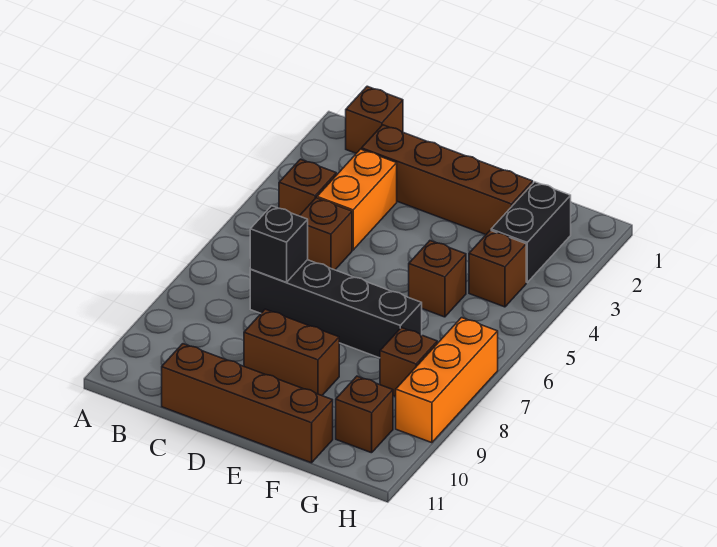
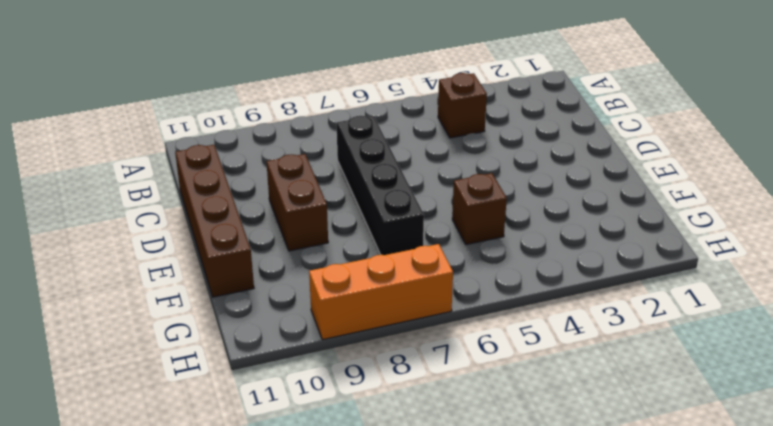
none -> brown brick B1 level 1
none -> brown brick C2:F2 level 1
none -> orange brick C3:C4 level 1

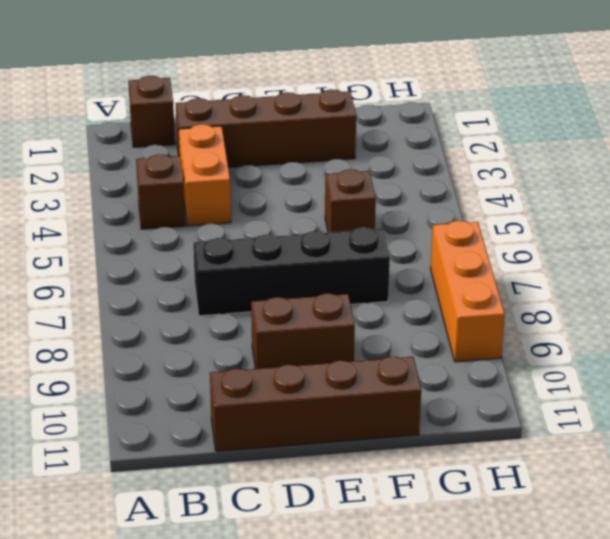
none -> brown brick C5 level 1
none -> black brick G2:G3 level 1
none -> brown brick G4 level 1

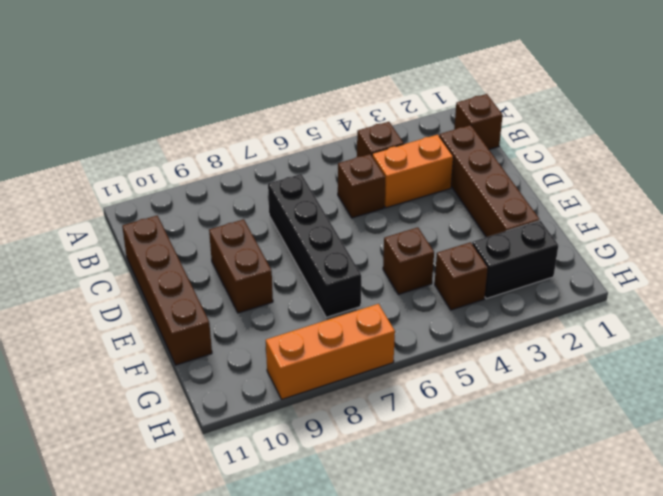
none -> brown brick G8 level 1
none -> brown brick G10 level 1
none -> black brick C7 level 2

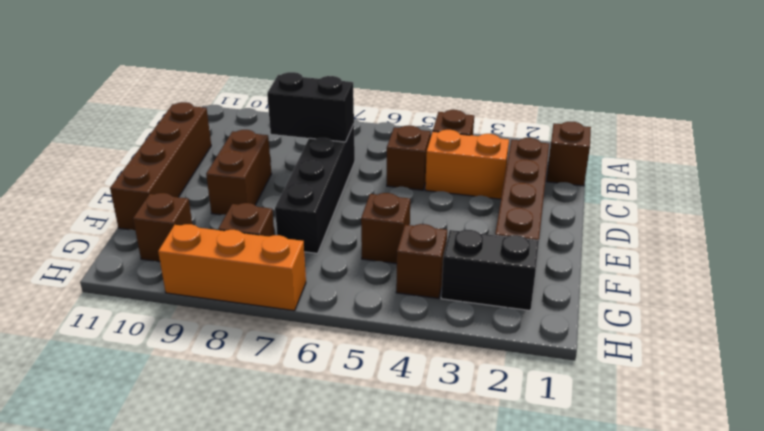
black brick C7:C8 level 2 -> black brick C7 level 2

